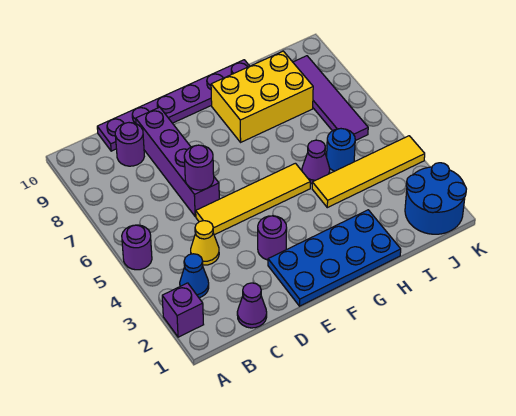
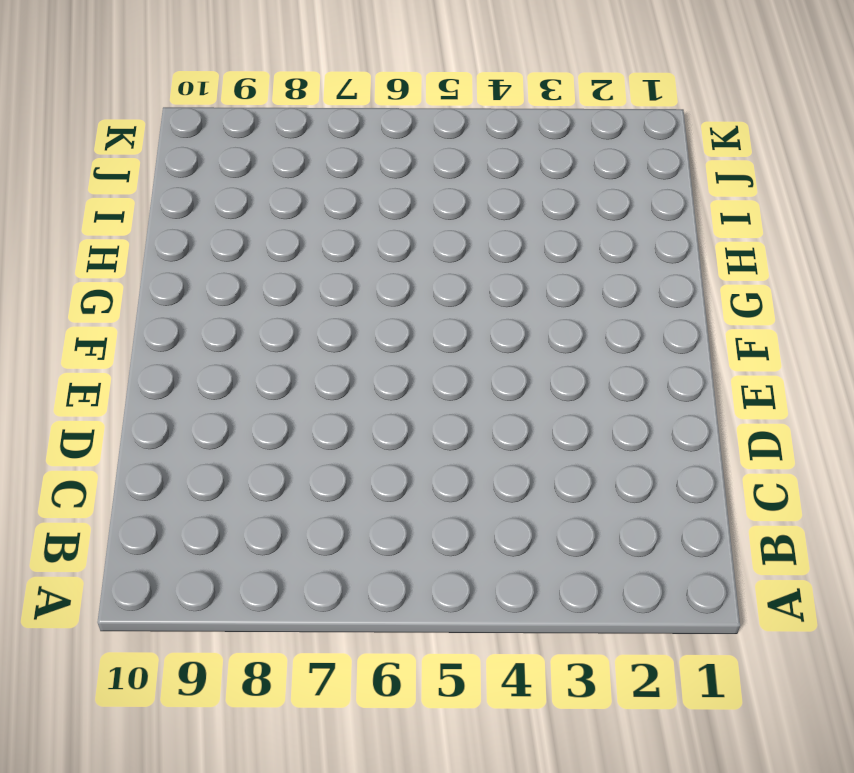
none -> purple brick A2 level 1
none -> purple round brick A5 level 1
none -> blue cone B3 level 1

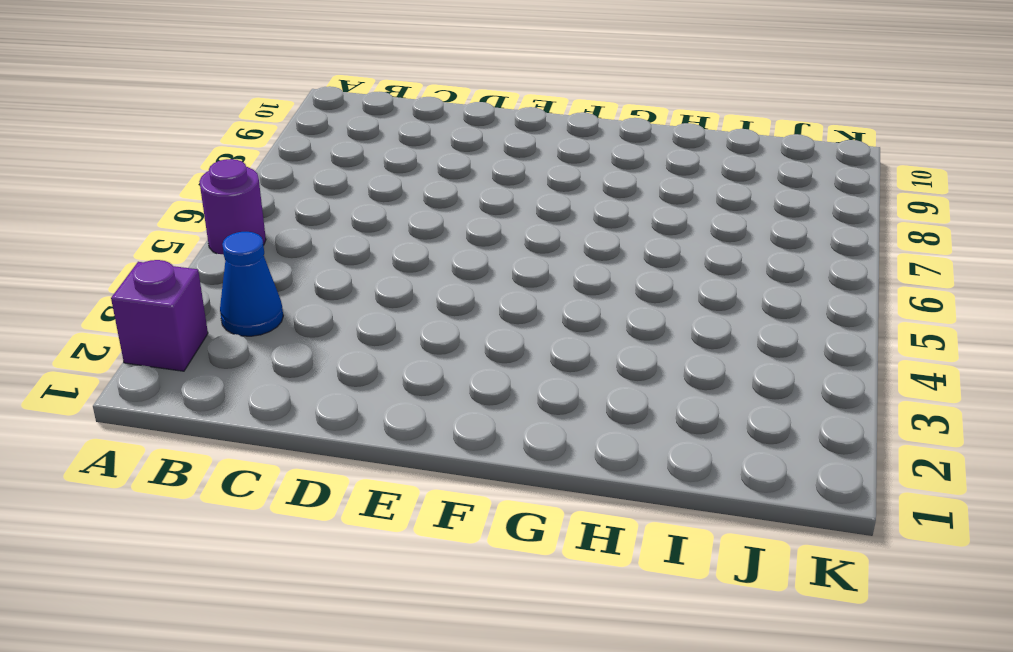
none -> purple cone C1 level 1
none -> yellow cone C4 level 1
none -> purple round brick C9 level 1

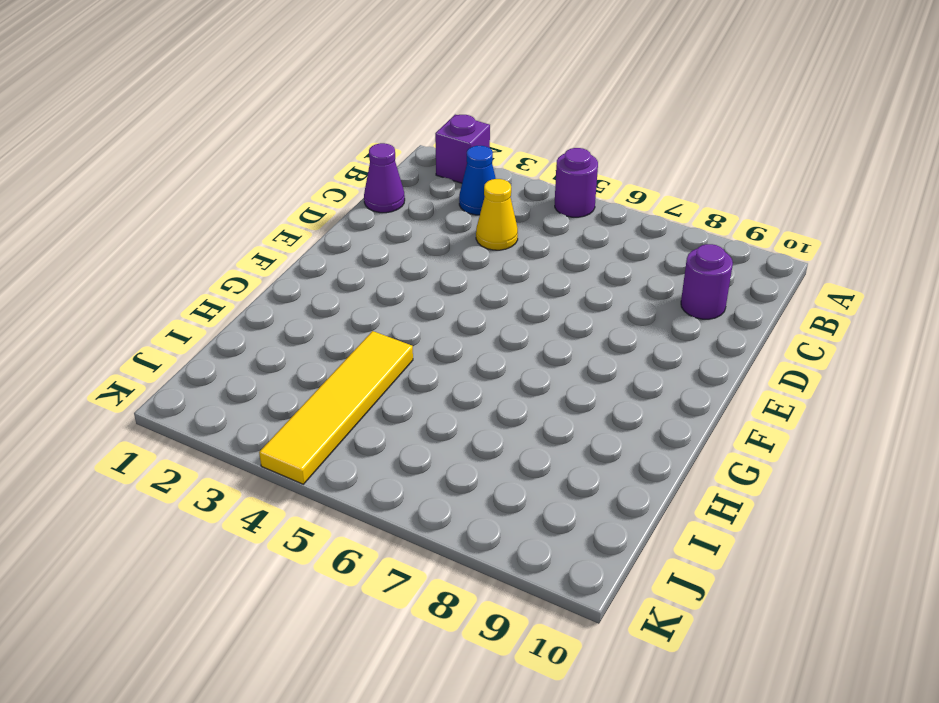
none -> purple plate C10:H10 level 1
none -> yellow tile D5:G5 level 1
none -> purple brick D6:D9 level 1

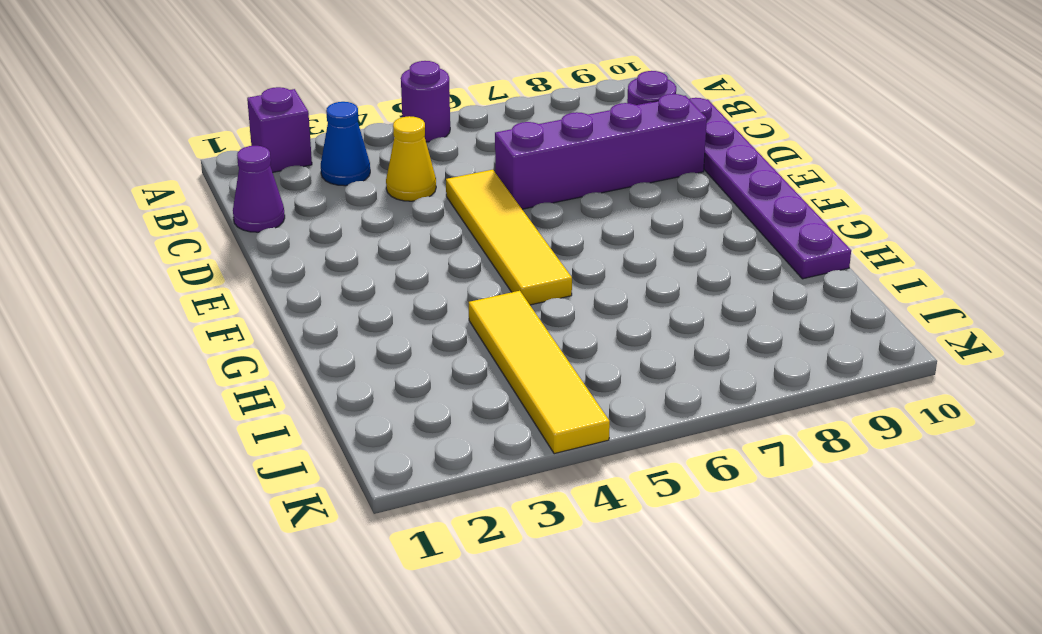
none -> blue plate E1:H2 level 1
none -> purple round brick E3 level 1
none -> yellow brick G8:I9 level 1

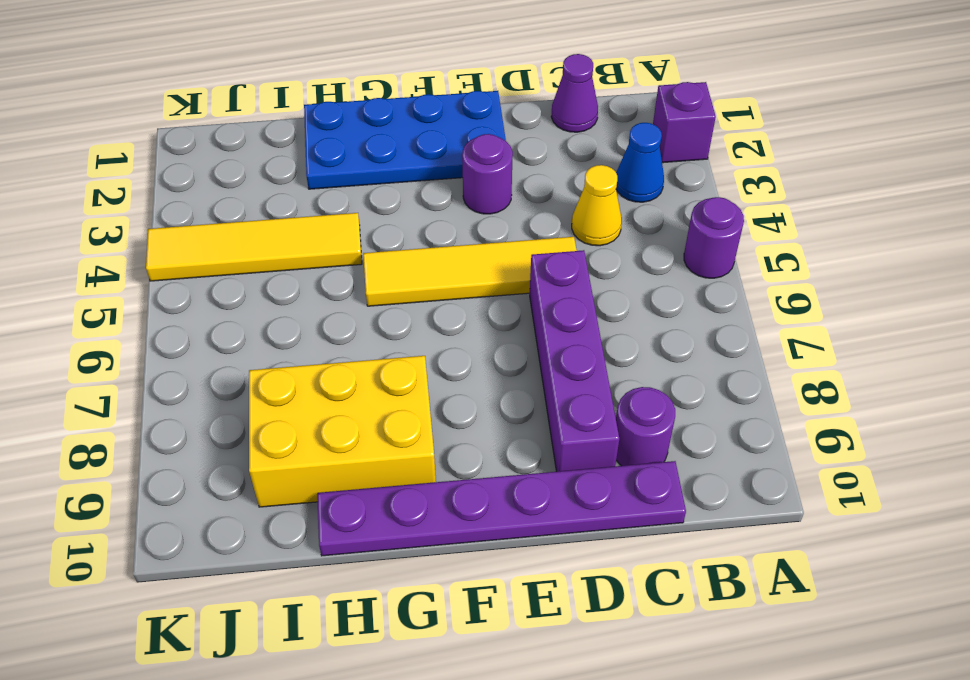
none -> purple cone H5 level 1
none -> blue round brick I5 level 1
none -> blue round brick J1:K2 level 1

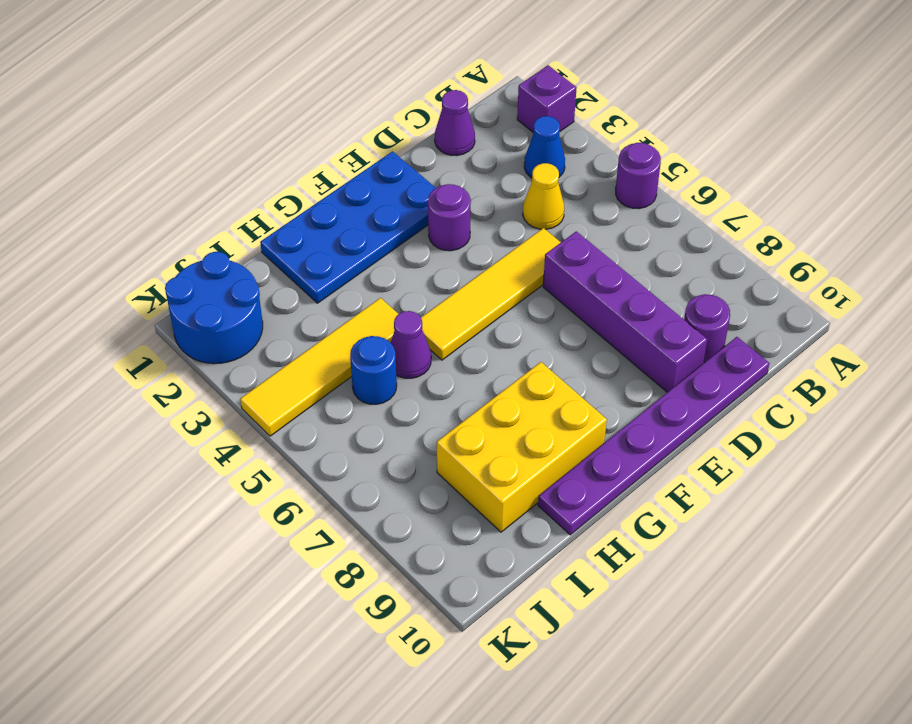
none -> purple tile J6:J9 level 1
none -> purple round brick D6 level 2

